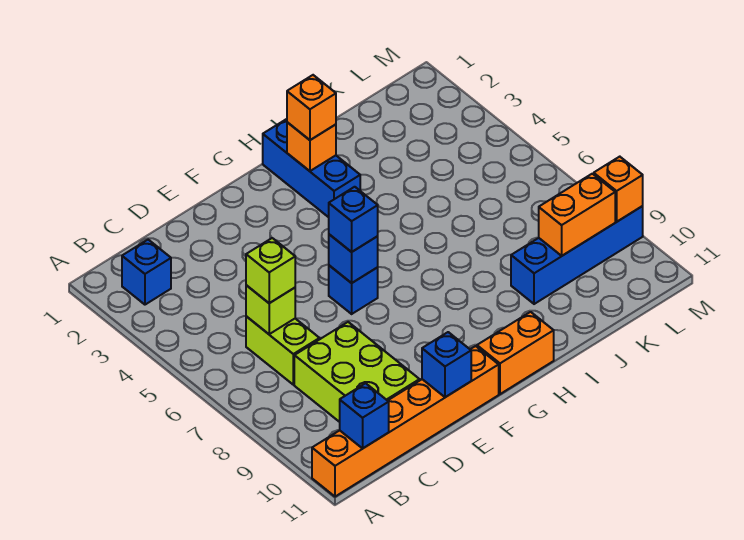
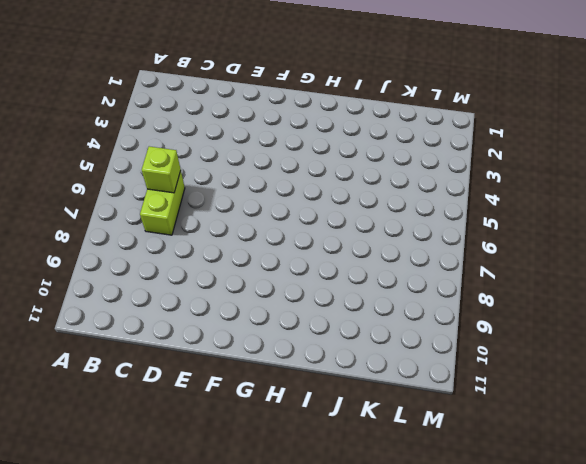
none -> orange brick A11:F11 level 1
none -> blue brick B2 level 1
none -> lime brick C8:D10 level 1

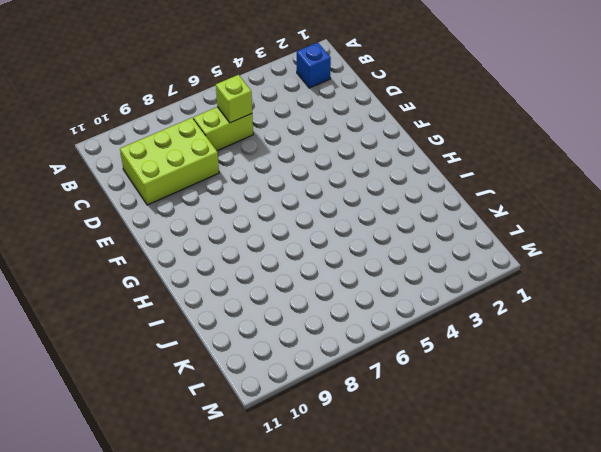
none -> orange brick A11:F11 level 1
none -> blue brick F6 level 1
none -> orange brick G11:H11 level 1

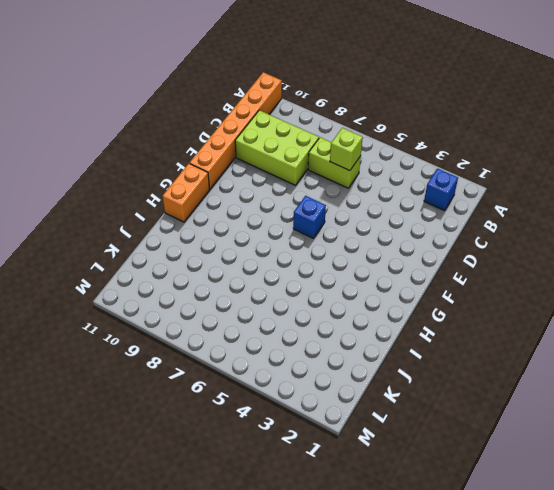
none -> blue brick H1:H3 level 1
none -> blue brick J9:M9 level 1
none -> blue brick B11 level 2

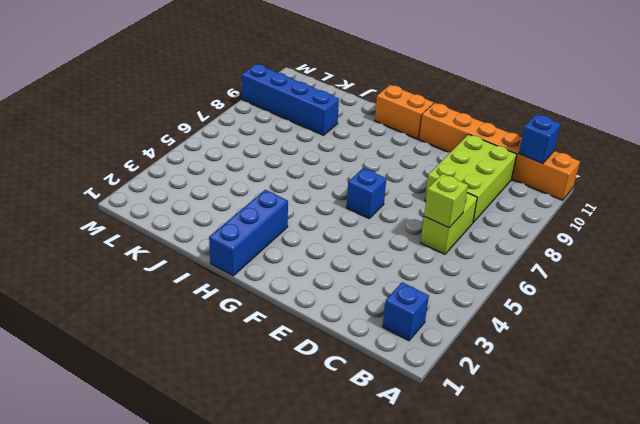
none -> blue brick E11 level 2
none -> blue brick F6 level 2
none -> orange brick H2 level 2

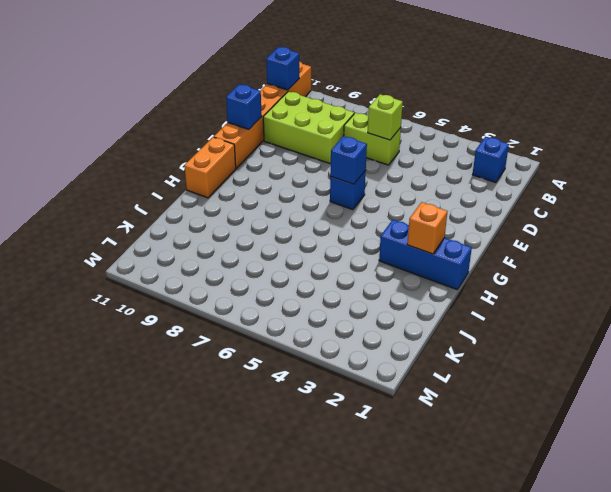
none -> blue brick J9:M9 level 1
none -> orange brick K9:L9 level 2
none -> orange brick M9 level 2

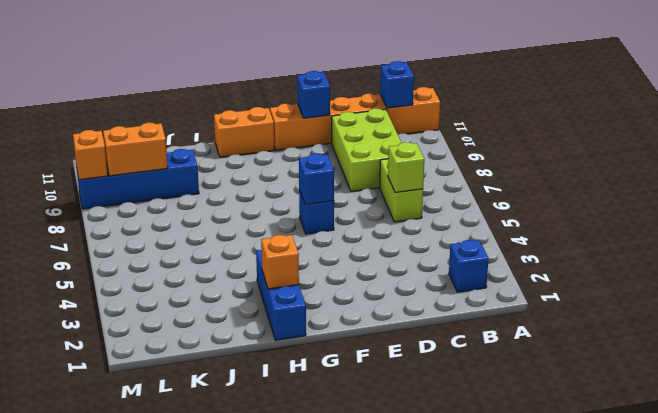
none -> lime brick C6 level 3
none -> blue brick F6 level 3
none -> orange brick H2 level 3

